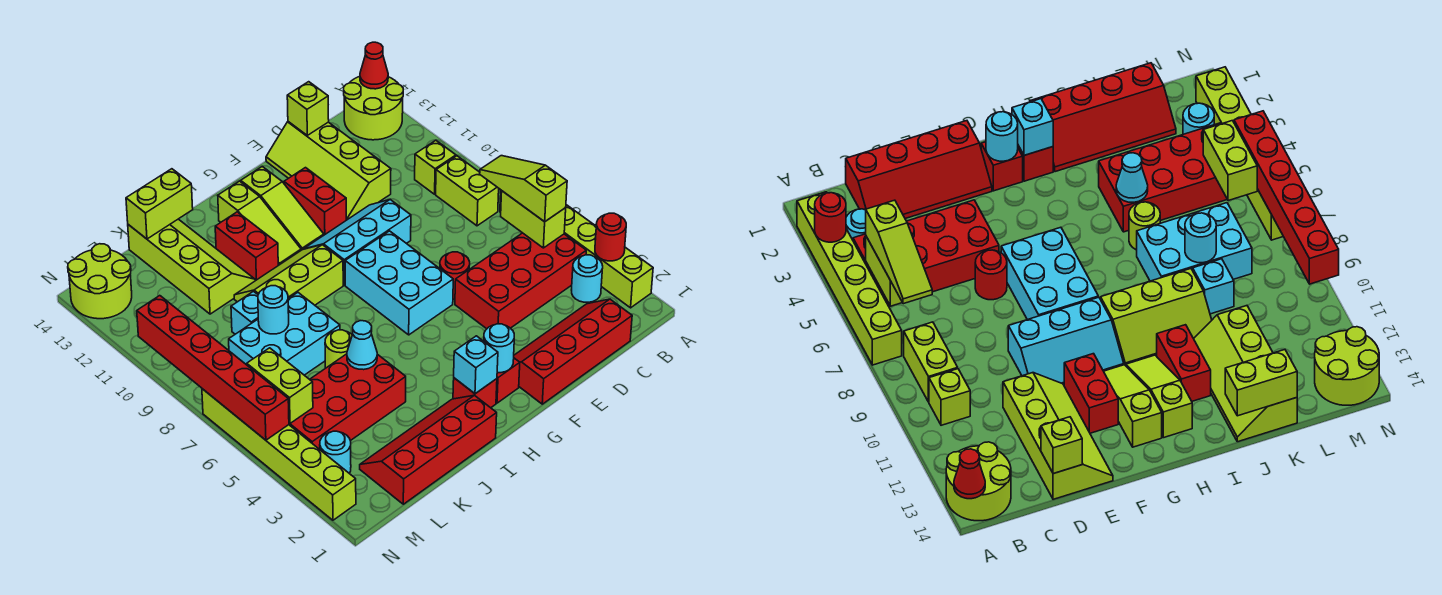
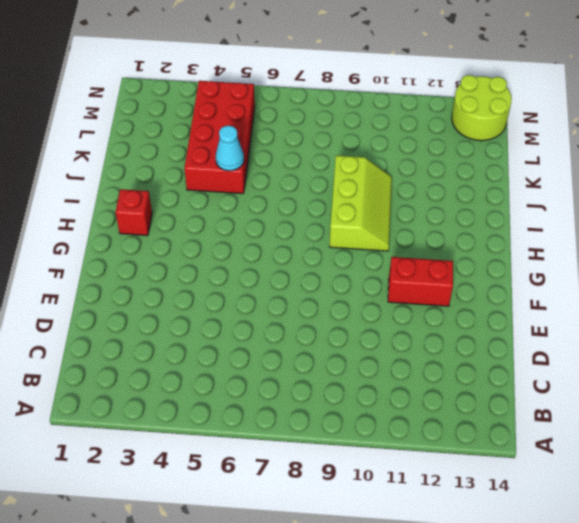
none -> lime brick A2:A7 level 1
none -> lime round brick A13:B14 level 1
none -> cyan round brick B3 level 1
none -> red brick B4:E5 level 1

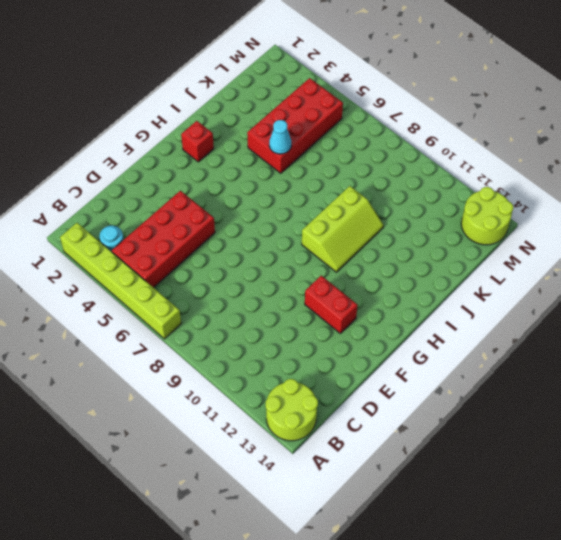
none -> lime brick B8:B9 level 1
none -> lime brick B10 level 1
none -> red slope C1:F2 level 1 top 1
none -> lime slope D11:E14 level 1 top D

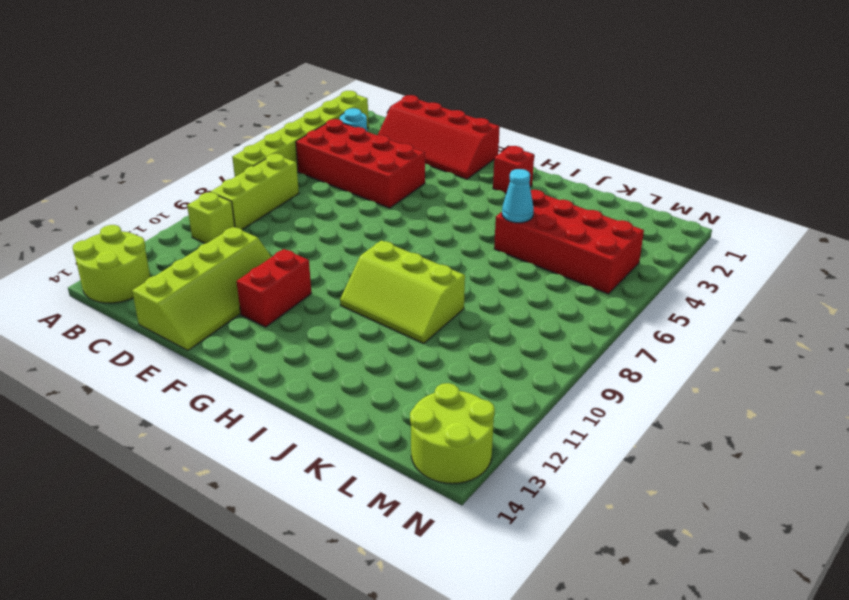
lime brick B7:B9 level 1 -> lime brick B8:B9 level 1
none -> red round brick E6 level 1
none -> cyan slope E9:G10 level 1 top 9
none -> cyan brick F6:G8 level 1
none -> red brick G2 level 1

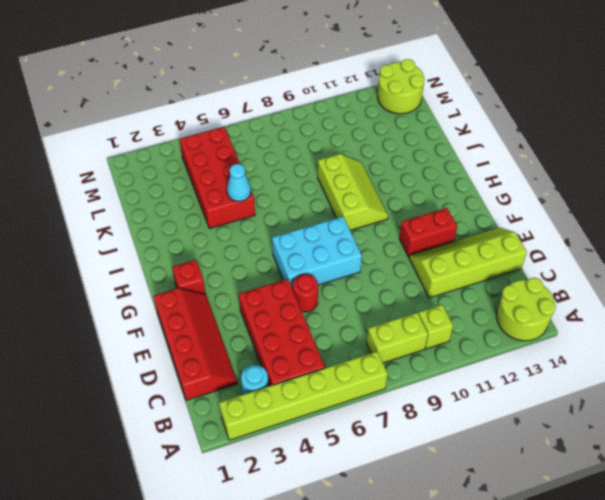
none -> cyan slope E9:G10 level 1 top 9
none -> lime slope G11:G13 level 1 top 13
none -> red brick H2 level 1
none -> lime slope H11:H13 level 1 top 13

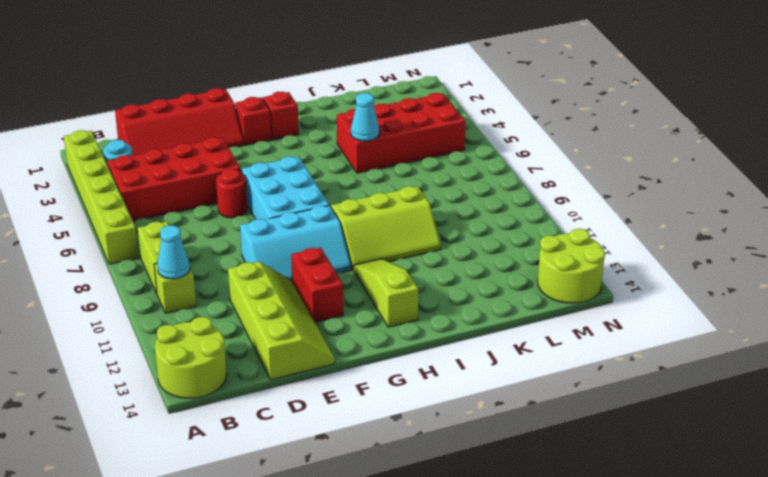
cyan cone B10 level 2 -> none
none -> lime slope G11:G13 level 1 top 13
none -> red slope I1:L2 level 1 top 1
none -> red brick I11:I12 level 1
none -> lime round brick J6 level 1

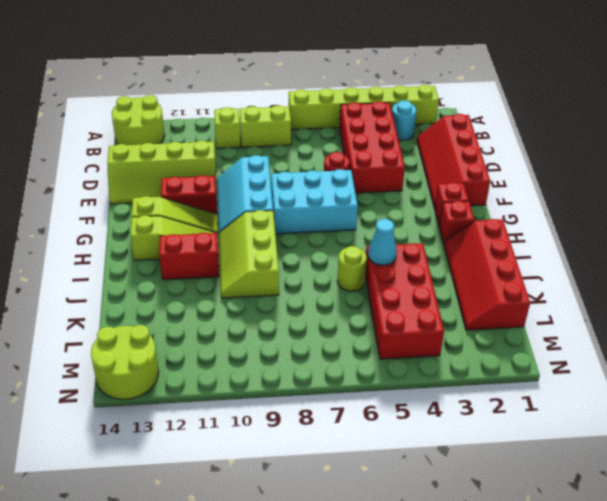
none -> cyan brick J7:L8 level 1
none -> lime slope J11:K14 level 1 top K
none -> cyan brick K9 level 1
none -> cyan round brick M3 level 1

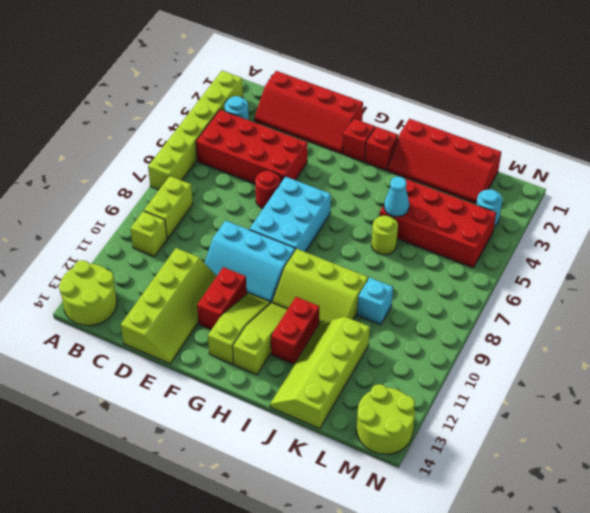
none -> cyan brick J7:L8 level 1
none -> lime brick N2:N7 level 1
none -> red round brick A3 level 2
none -> red cone A14 level 2

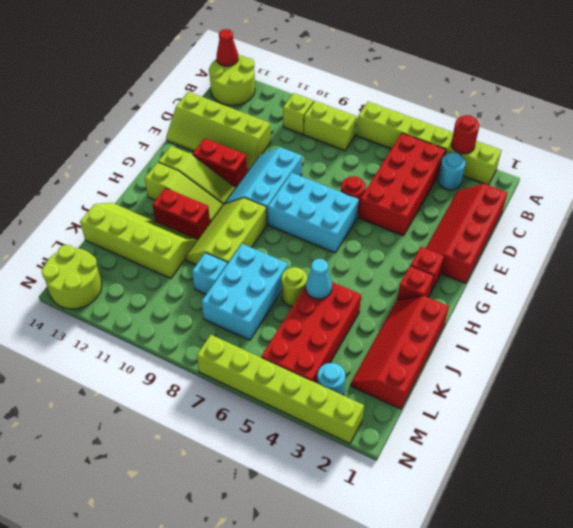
none -> lime brick B5:B6 level 2
none -> lime brick D14 level 2
none -> cyan round brick G2 level 2
none -> cyan brick H2 level 2

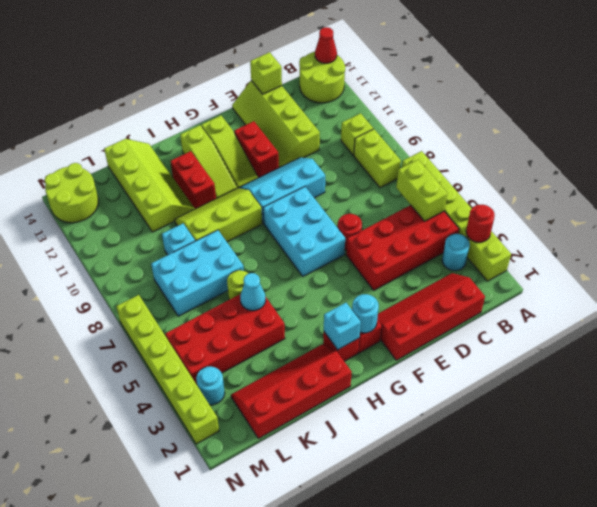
none -> lime brick J14:K14 level 2
none -> cyan round brick K8 level 2
none -> lime brick M5:M6 level 2
none -> red brick N5:N10 level 2

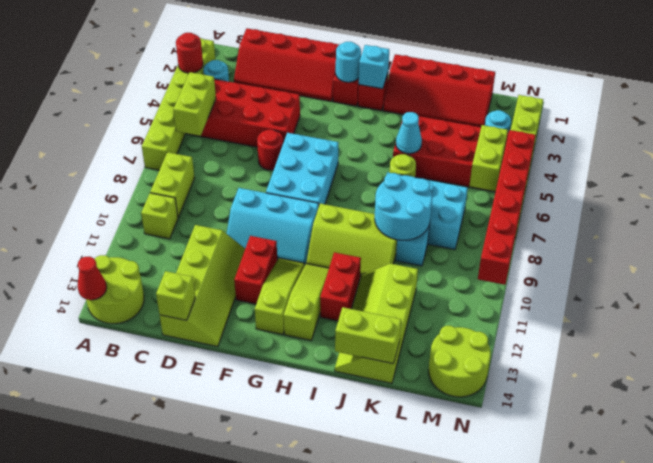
cyan round brick J8:K9 level 2 -> cyan round brick K8 level 2
none -> lime slope B5:B7 level 3 top 5

